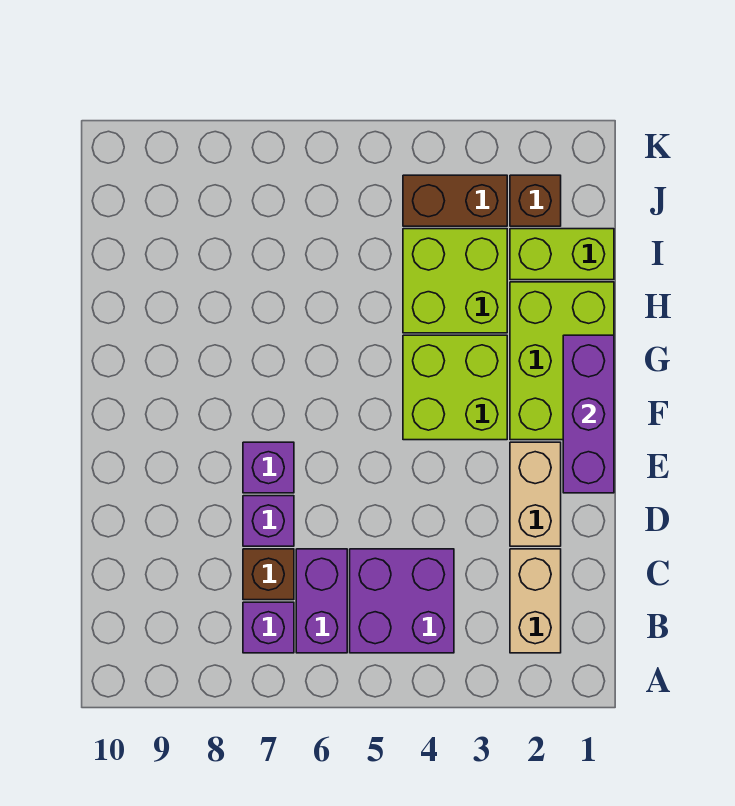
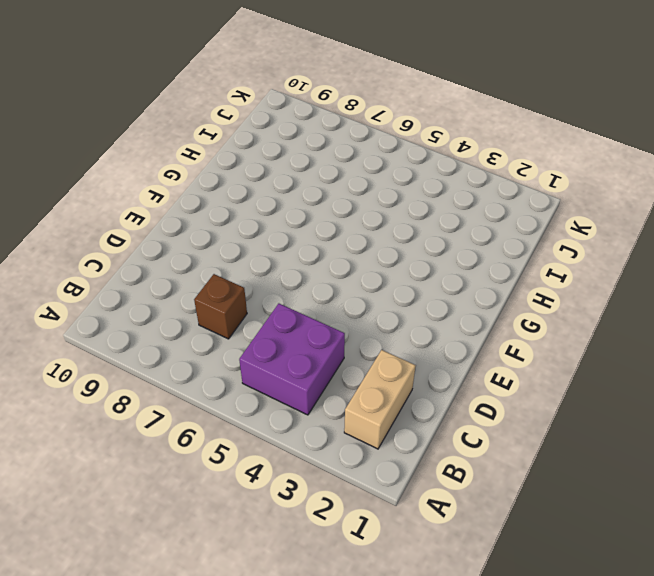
none -> purple brick B6:C6 level 1
none -> purple brick B7 level 1
none -> tan brick D2:E2 level 1

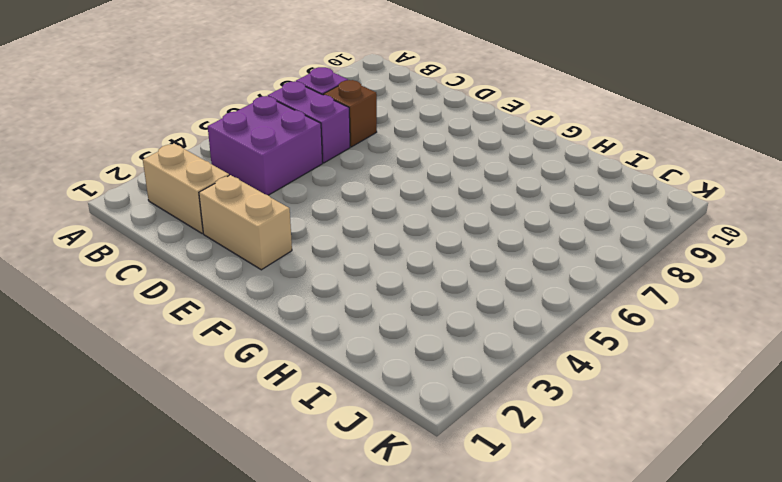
none -> purple brick D7 level 1
none -> purple brick E7 level 1
none -> lime brick F1:H2 level 1

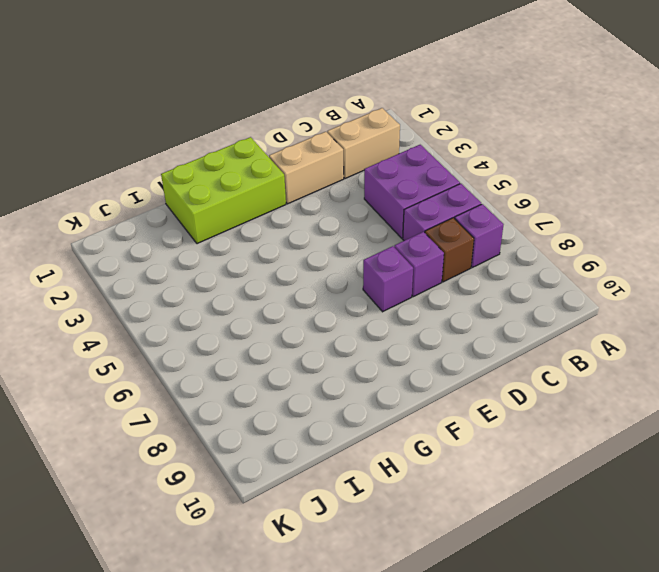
none -> lime brick F3:G4 level 1
none -> lime brick H3:I4 level 1
none -> lime brick I1:I2 level 1

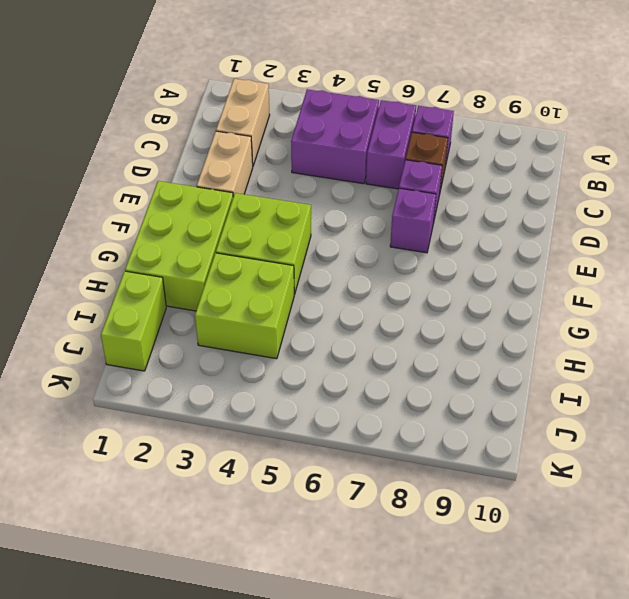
lime brick I1:J1 level 1 -> lime brick I1:I2 level 1
none -> brown brick J2 level 1
none -> brown brick J3:J4 level 1
none -> purple brick E1:G1 level 2

